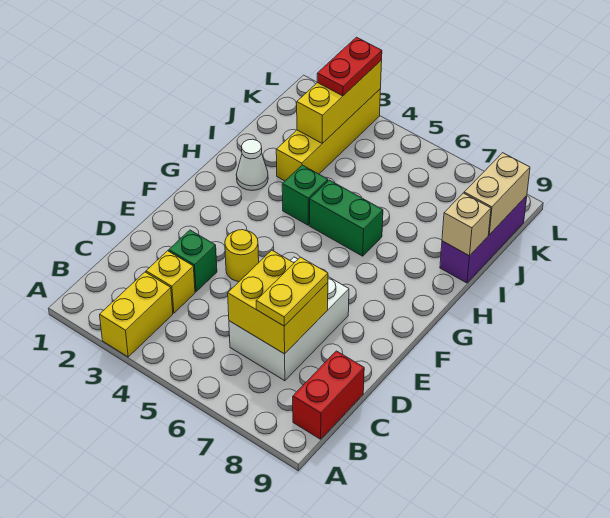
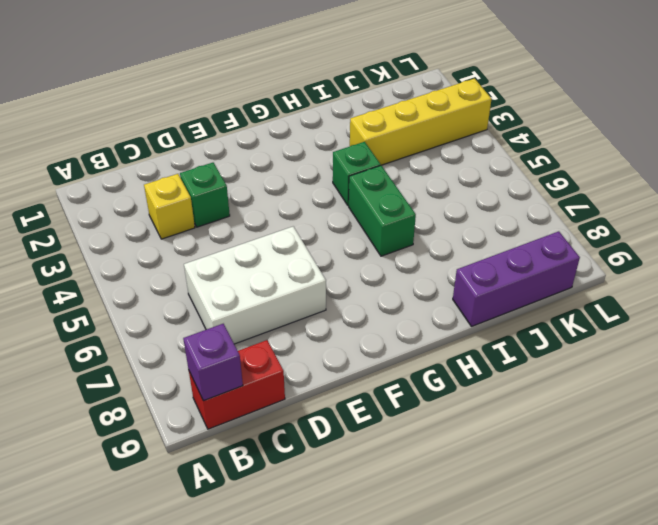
purple brick B9 level 2 -> none
none -> yellow brick A3:B3 level 1
none -> yellow round brick E4 level 1
none -> white cone H2 level 1

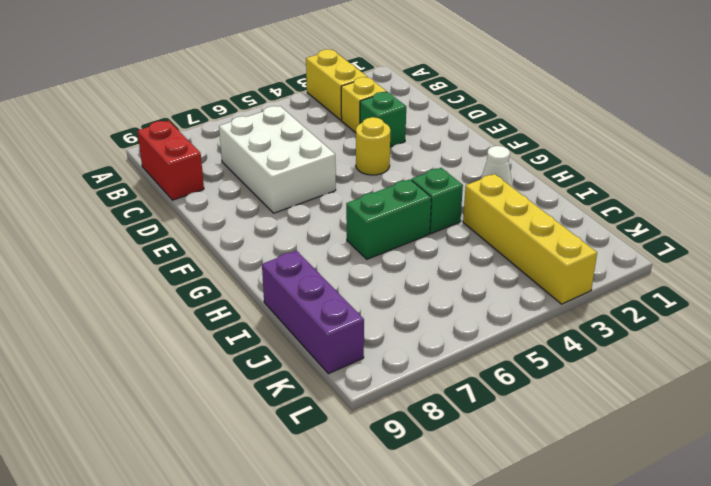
none -> yellow brick C6:D7 level 2
none -> tan brick I9 level 2
none -> yellow brick J3:L3 level 2

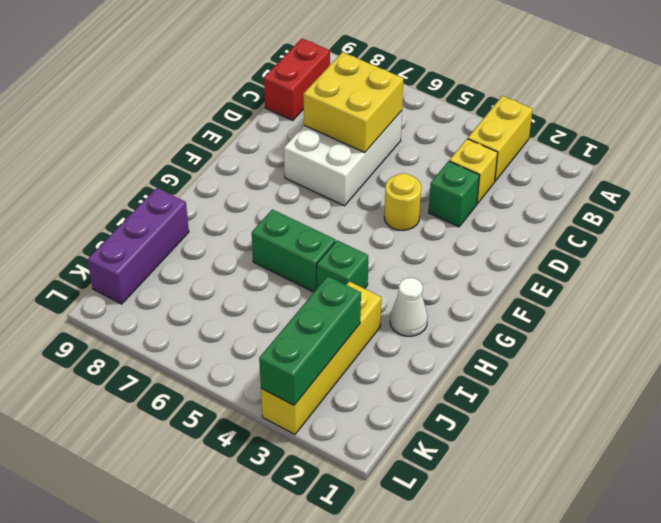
green brick J3:L3 level 2 -> yellow brick J3:L3 level 2
none -> tan brick I9 level 2
none -> tan brick J9:K9 level 2
none -> yellow plate C7:D7 level 3

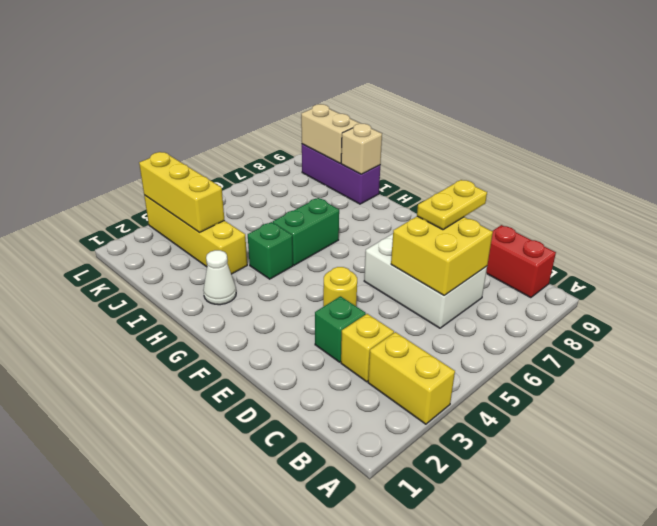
yellow plate D7:D8 level 3 -> yellow plate C7:D7 level 3
none -> red plate K3:L3 level 3

